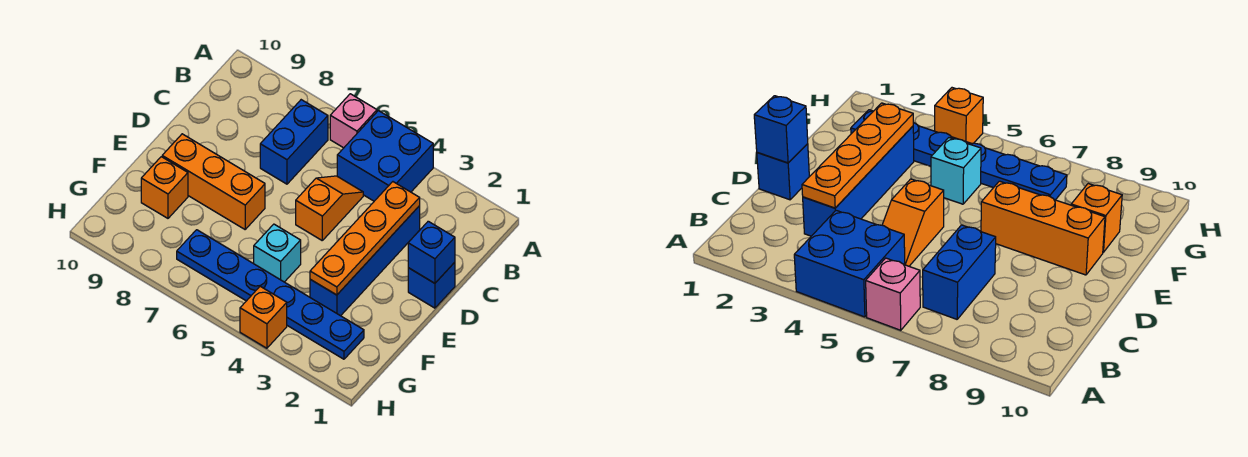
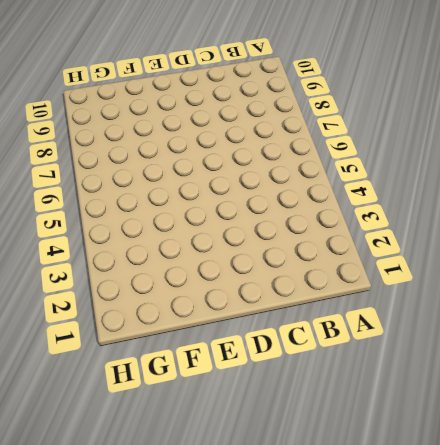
none -> blue brick A4:B5 level 1
none -> pink brick A6 level 1
none -> blue brick B7:C7 level 1

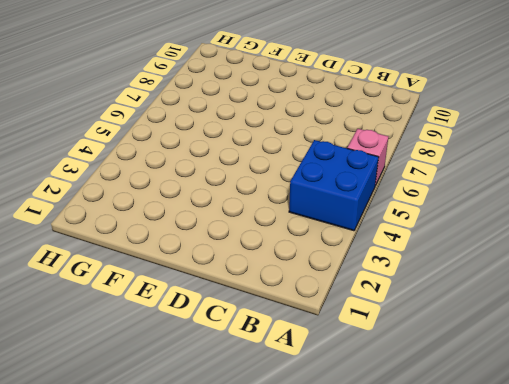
none -> blue brick B7:C7 level 1
none -> blue brick C3:F3 level 1
none -> orange slope C5:D5 level 1 top D

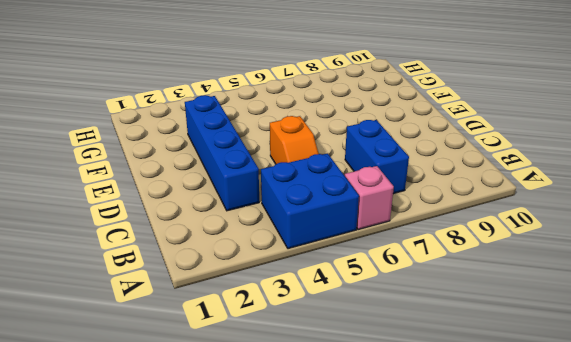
none -> blue brick D1 level 1
none -> orange brick E7:E9 level 1
none -> cyan brick F5 level 1

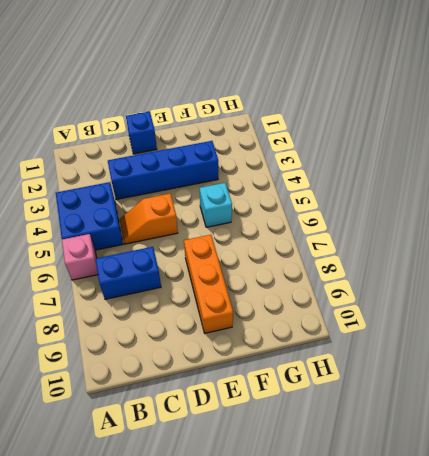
none -> orange brick F9 level 1
none -> blue plate G2:G7 level 1
none -> orange brick H4 level 1

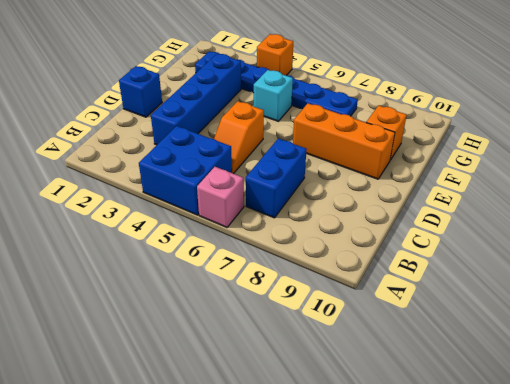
none -> orange plate C3:F3 level 2
none -> blue brick D1 level 2

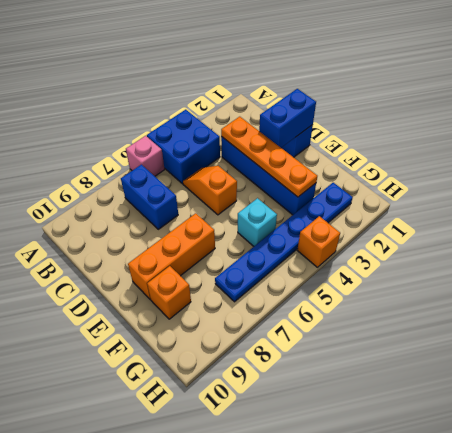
blue brick D1:D2 level 2 -> blue brick D1 level 2

